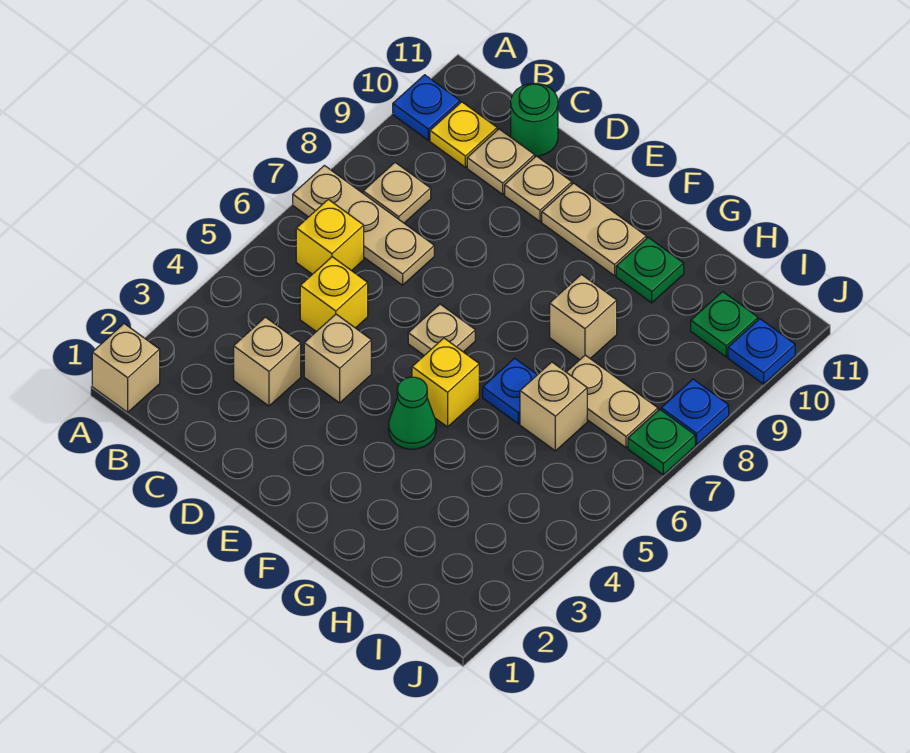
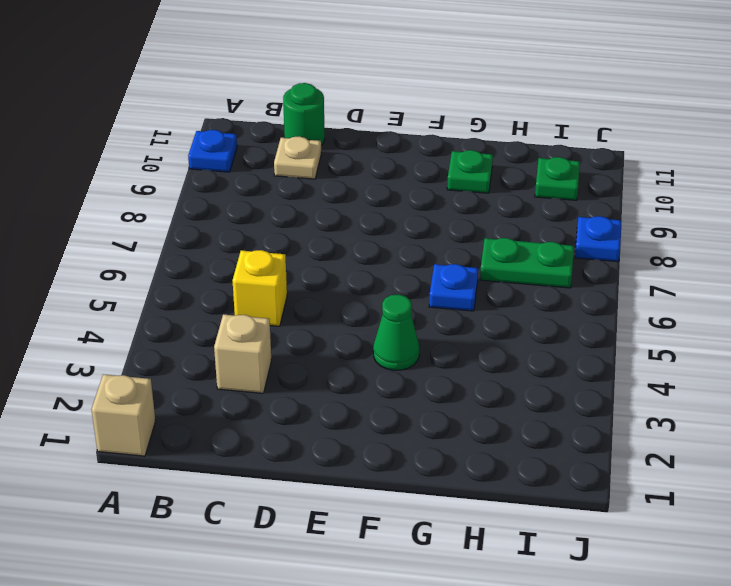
green plate H7:I7 level 1 -> tan plate H7:I7 level 1
none -> tan plate A7:C7 level 1
none -> yellow brick B6 level 1
none -> tan plate B8 level 1

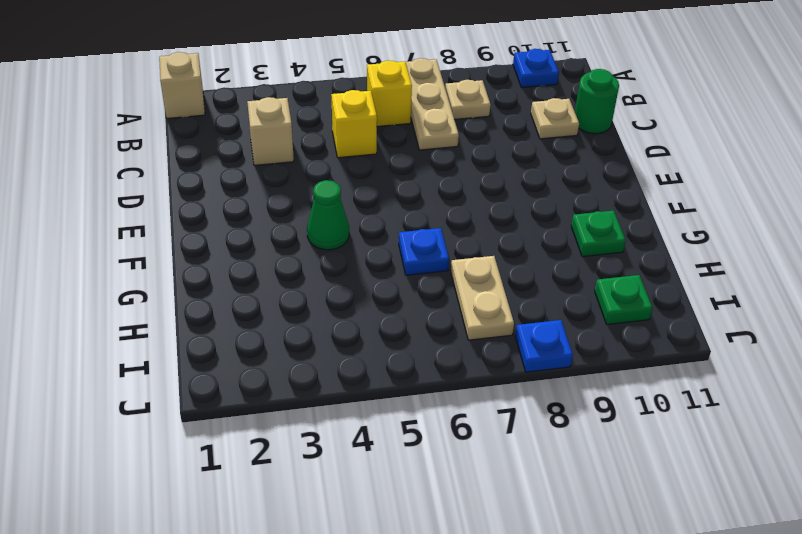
none -> yellow plate B10 level 1
none -> tan brick D4 level 1
none -> tan plate D10 level 1

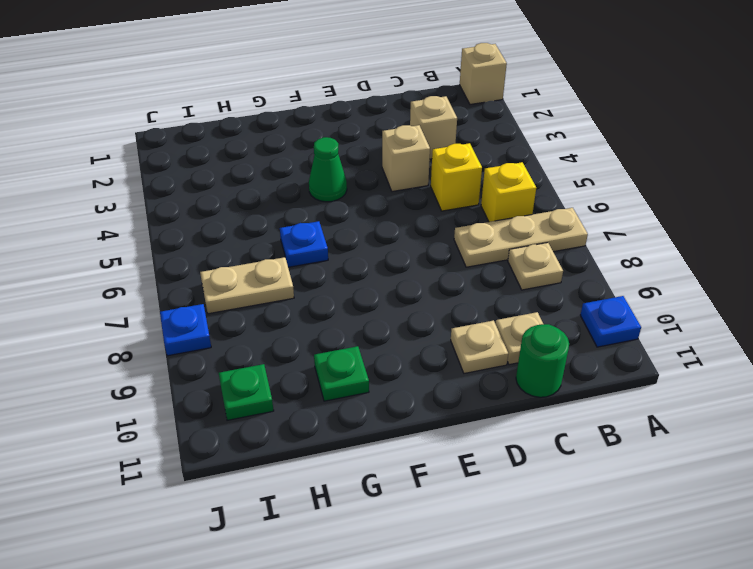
none -> yellow plate B10 level 1
none -> tan plate E6 level 1
none -> tan plate E10:F10 level 1

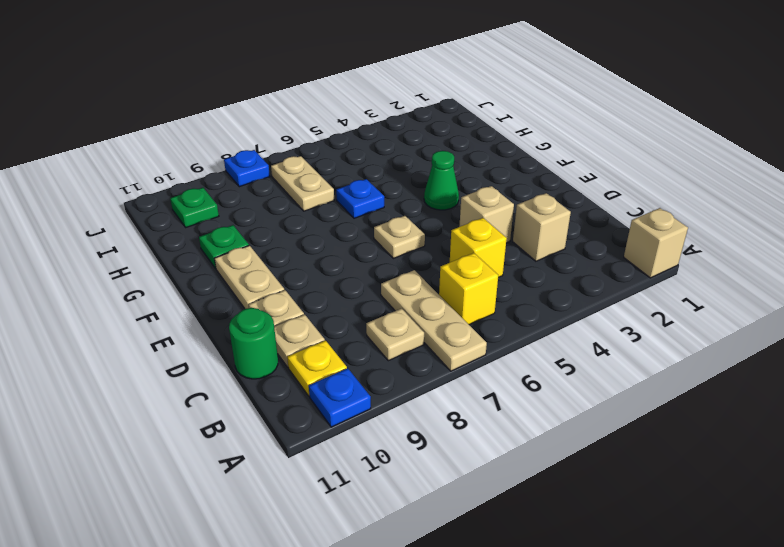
none -> yellow brick F5 level 1
none -> tan brick G8 level 1
none -> tan brick H6 level 1

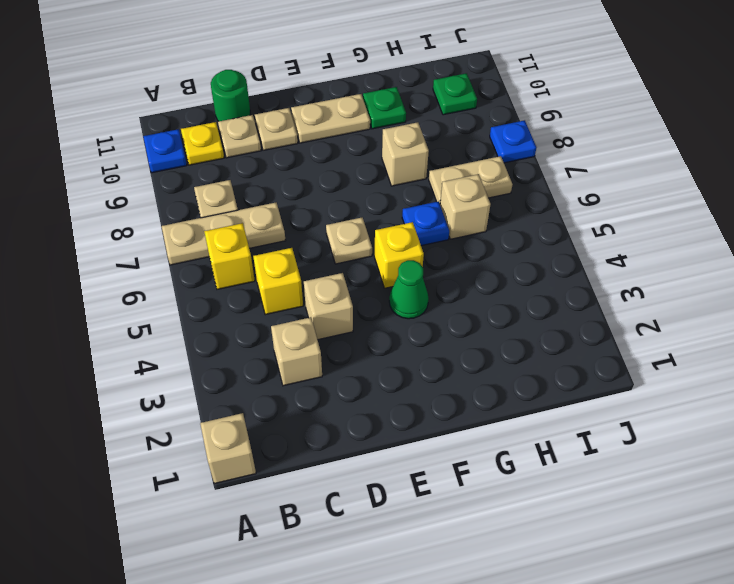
none -> green plate J7 level 1
none -> blue plate J10 level 1

